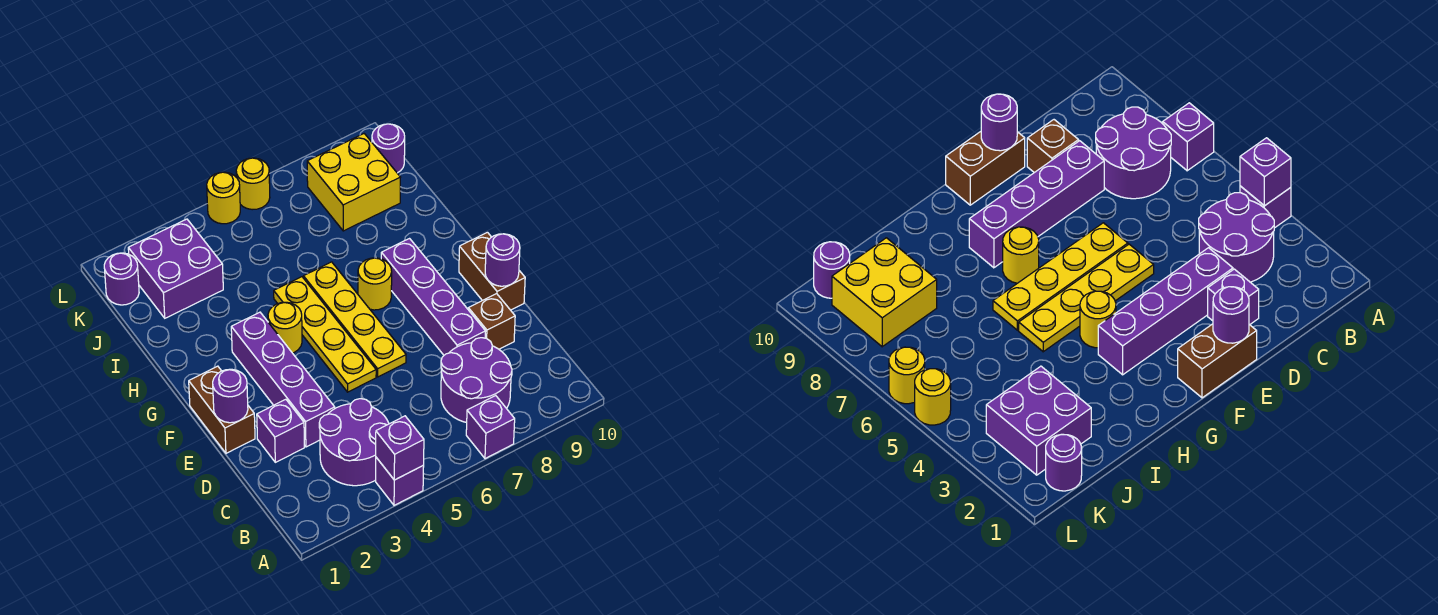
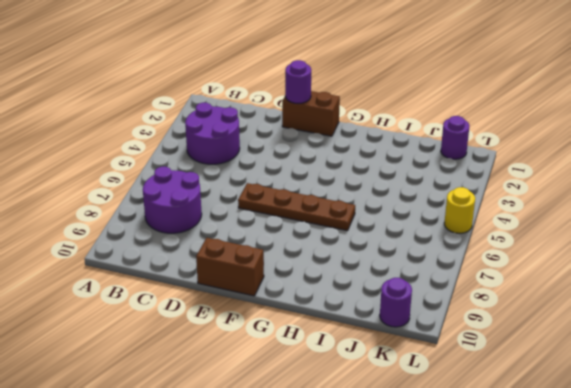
brown plate E6:H6 level 1 -> yellow plate E6:H6 level 1
none -> purple brick A4 level 1
none -> purple brick A7 level 1
none -> purple brick D2 level 1

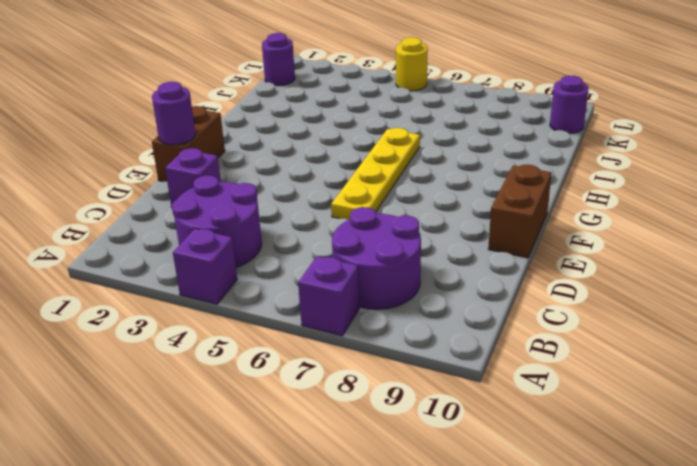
none -> purple brick D3:G3 level 1
none -> purple brick D8:G8 level 1
none -> brown brick D9 level 1

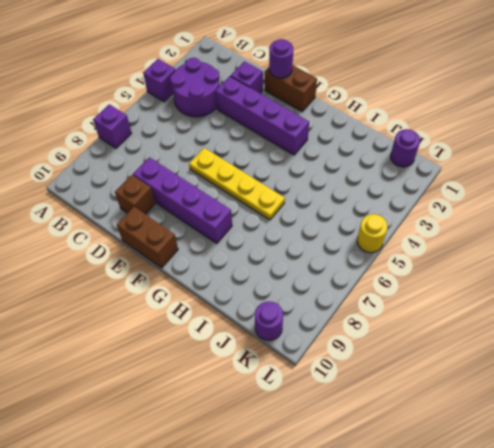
none -> purple round brick B7:C8 level 1
none -> yellow plate E5:H5 level 1
none -> yellow round brick G4 level 1

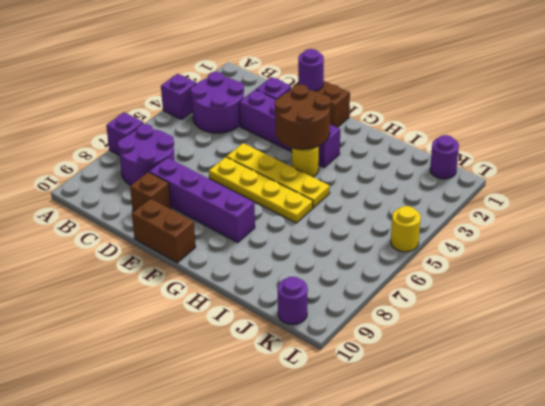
brown round brick F3:G4 level 2 -> none
none -> yellow round brick G7 level 1
none -> purple brick J2:K3 level 1
none -> yellow brick J8:K9 level 1

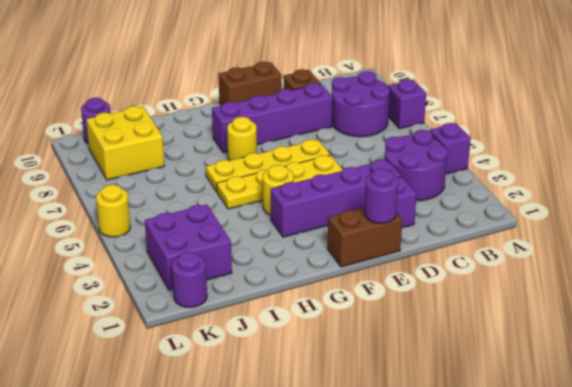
none -> yellow round brick L6 level 1
none -> purple brick A4 level 2
none -> purple round brick E10 level 2

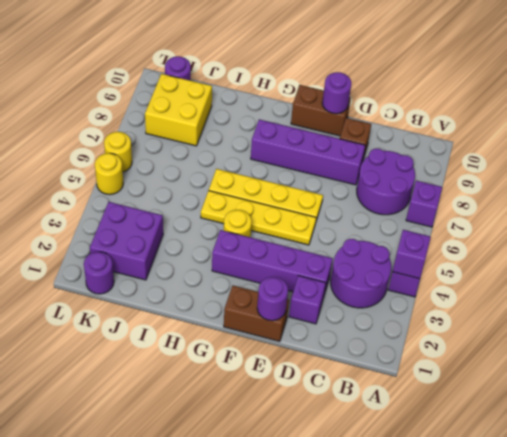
none -> yellow round brick G7 level 1

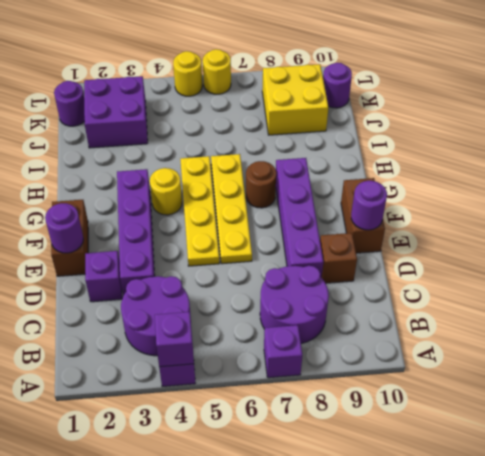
brown round brick G7 level 1 -> yellow round brick G7 level 1

